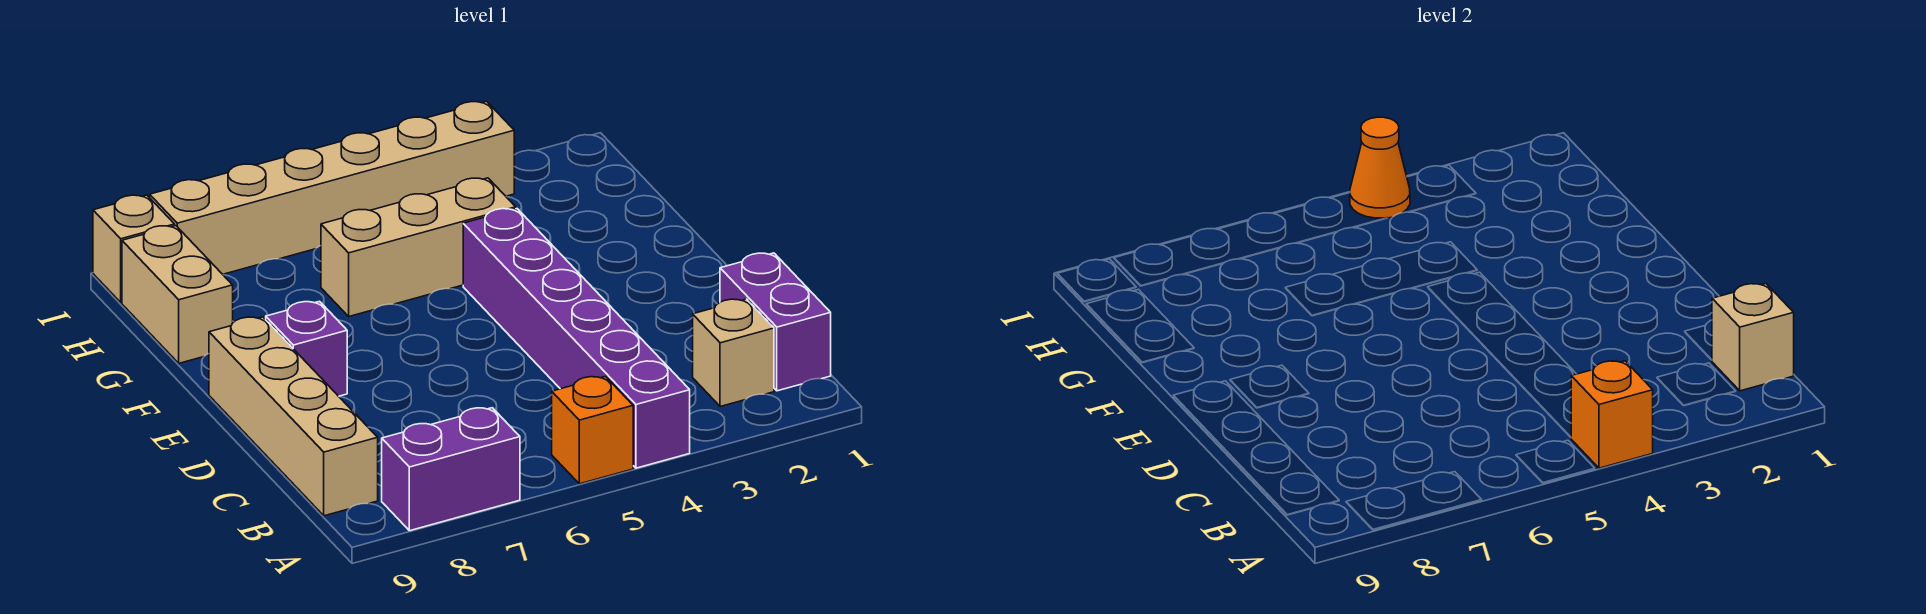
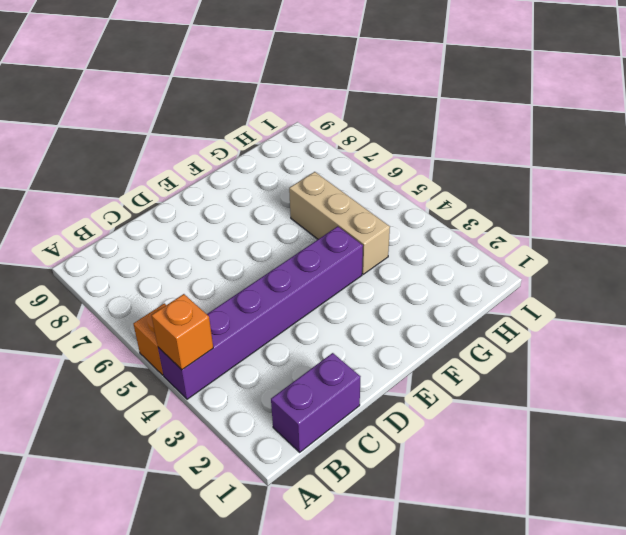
none -> purple brick A7:A8 level 1
none -> tan brick B2 level 1
none -> tan brick B9:E9 level 1

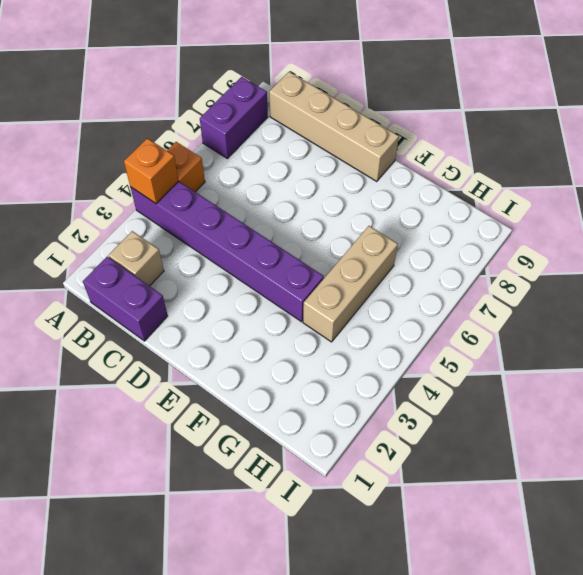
none -> purple brick E8 level 1
none -> tan brick G9:H9 level 1
none -> tan brick I3:I8 level 1

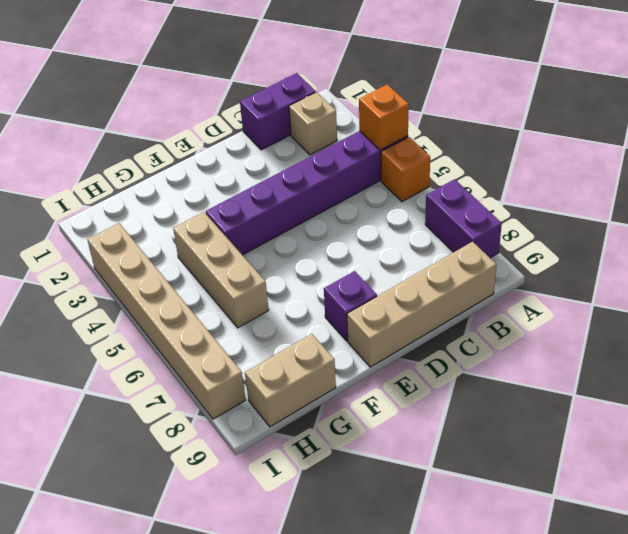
none -> tan brick I9 level 1
none -> tan brick B1 level 2
none -> orange cone I4 level 2

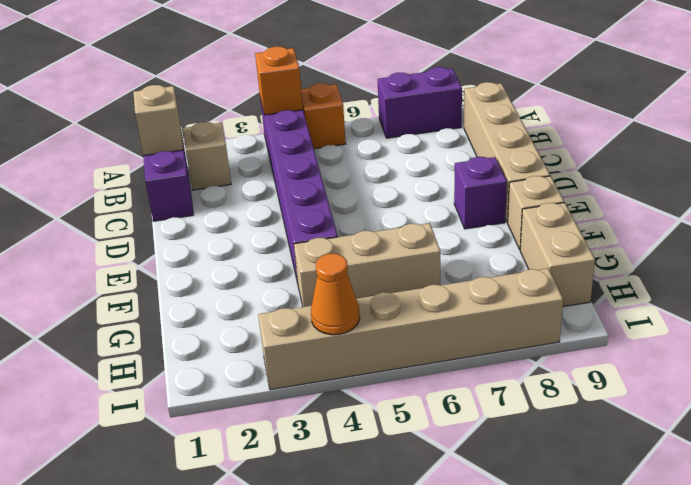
tan brick F9 level 1 -> tan brick I9 level 1

